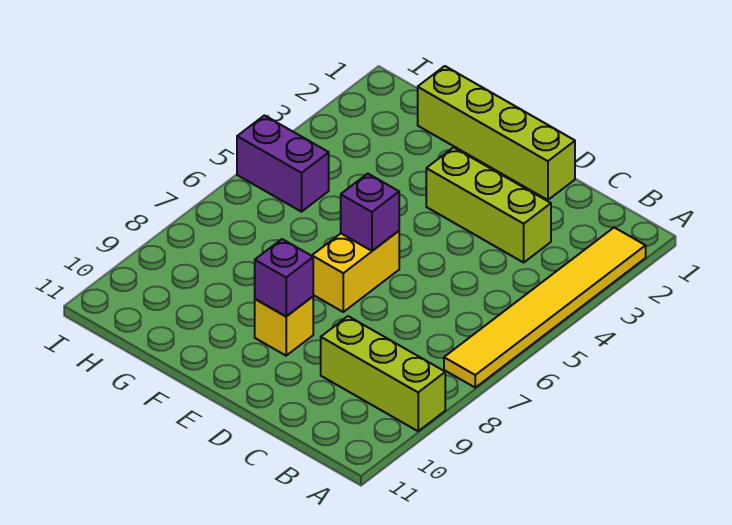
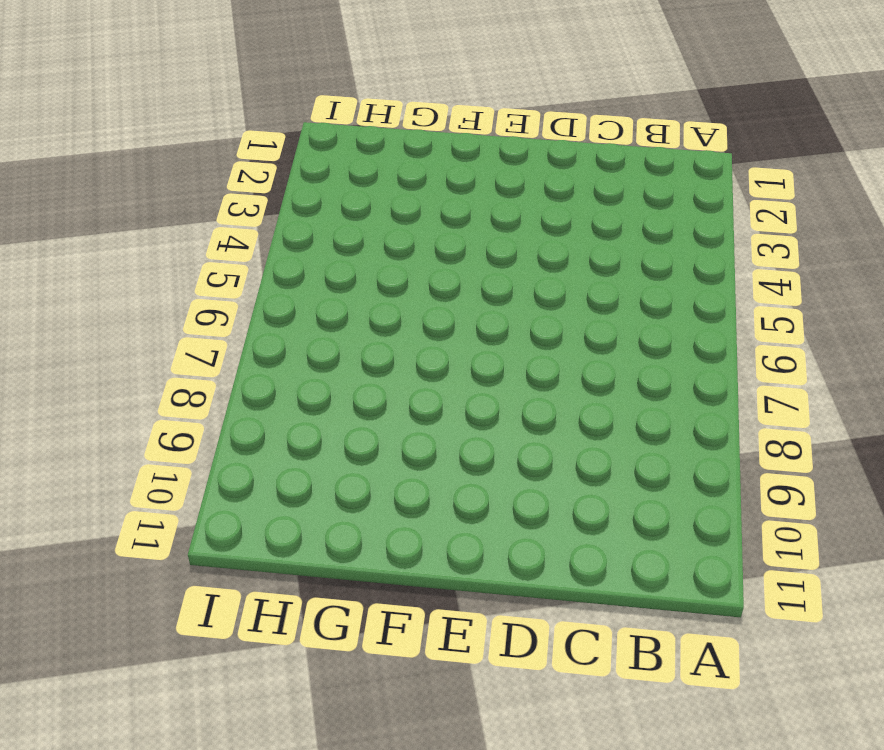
none -> yellow tile A2:A7 level 1
none -> lime brick A9:C9 level 1

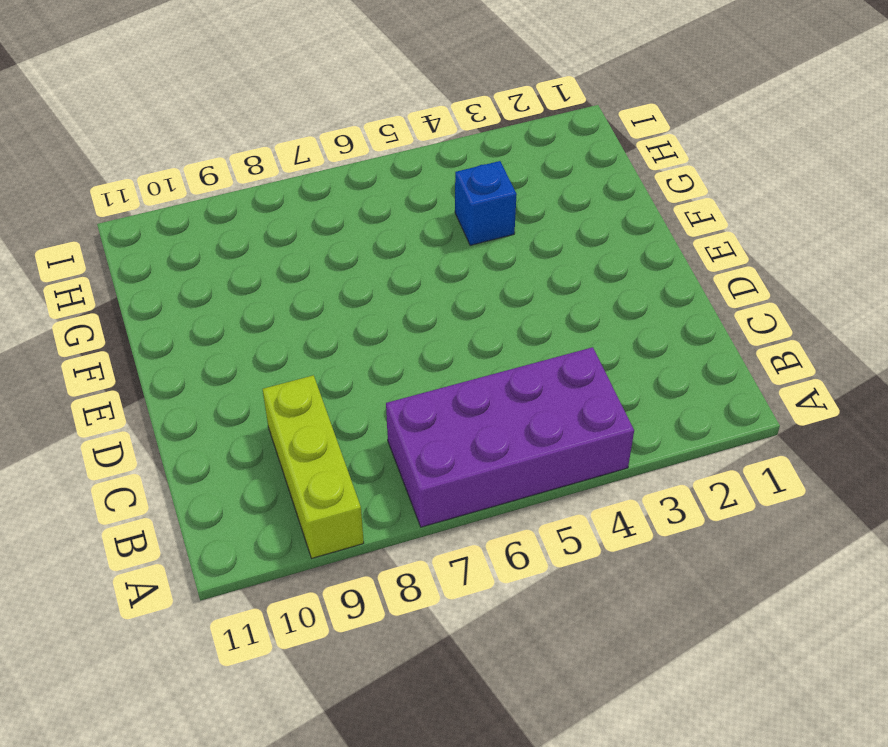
purple brick A4:B7 level 1 -> yellow tile A2:A7 level 1
blue brick G4 level 1 -> none
none -> lime brick C3:E3 level 1
none -> lime brick D1:G1 level 1

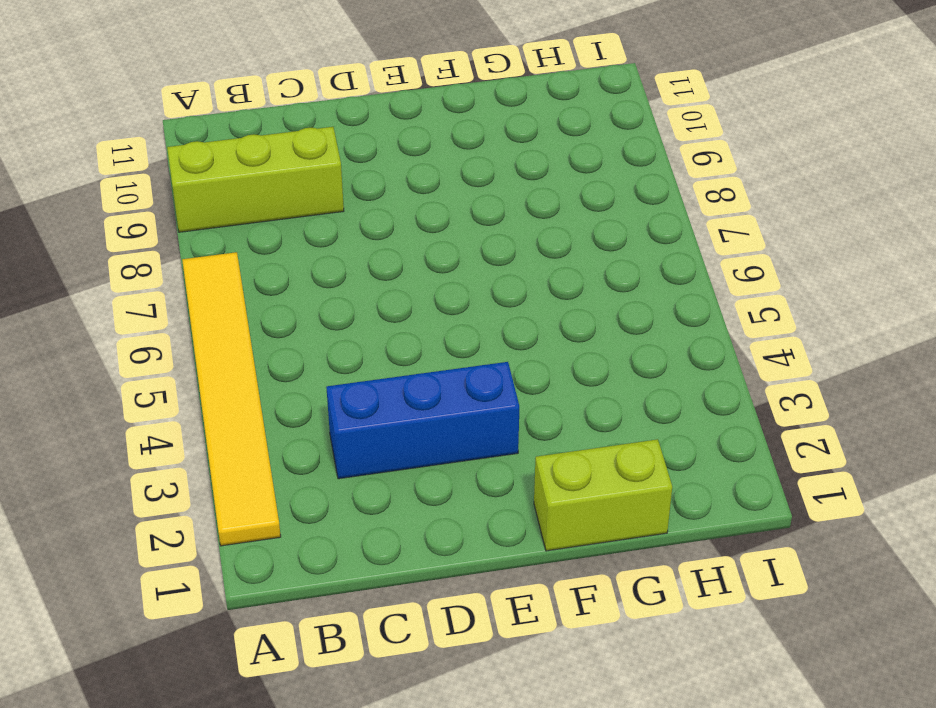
blue brick C3:E3 level 1 -> lime brick C3:E3 level 1
lime brick F1:G1 level 1 -> lime brick D1:G1 level 1
none -> yellow brick E6:E7 level 1
none -> yellow brick E9 level 1

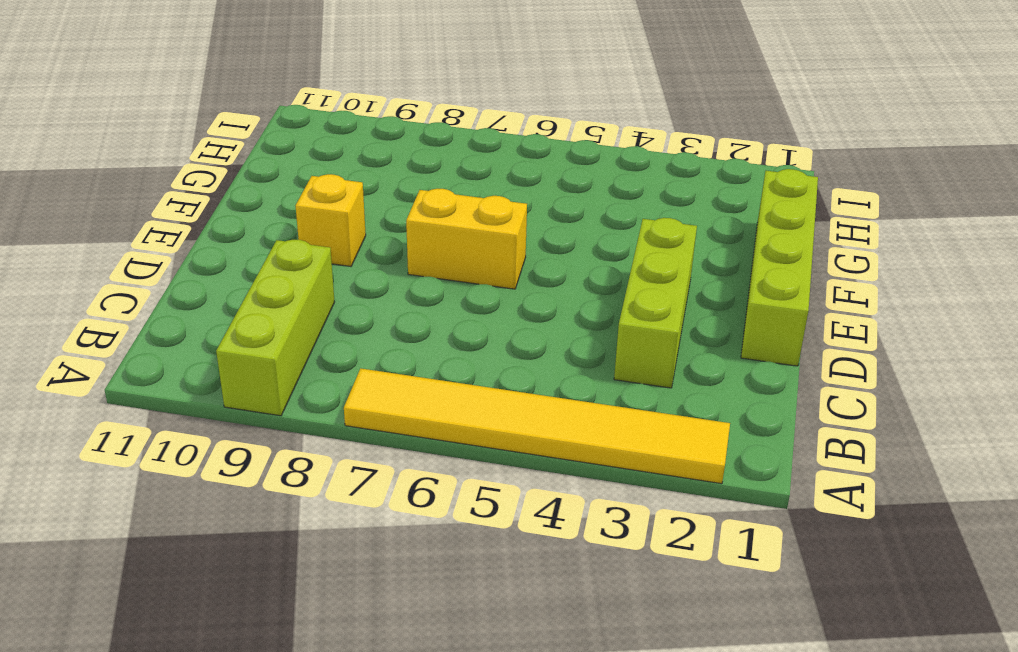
none -> purple brick H5:I5 level 1
none -> purple brick E6 level 2

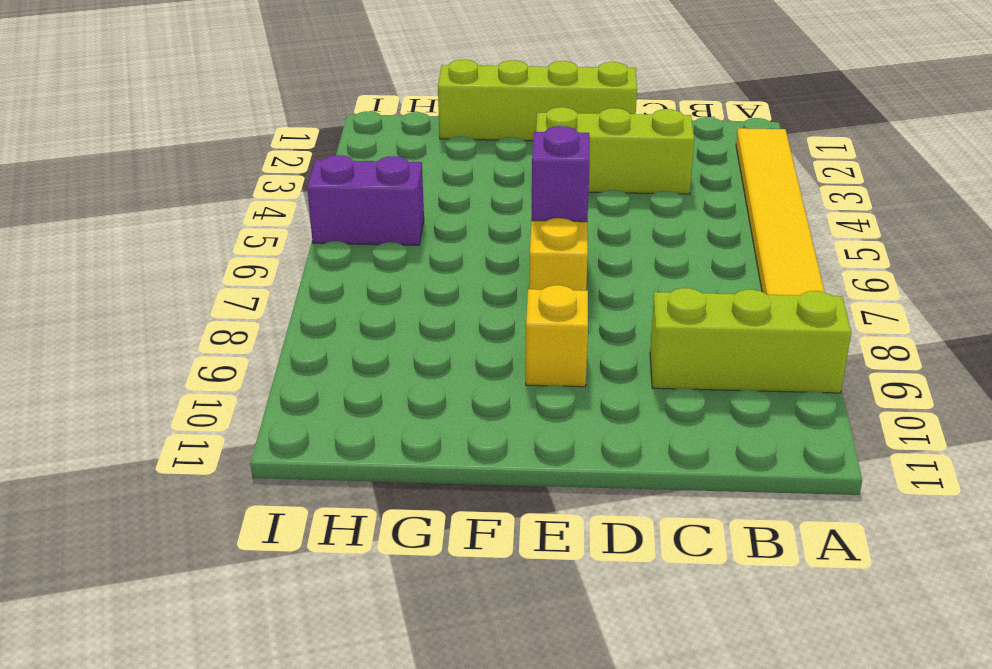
none -> purple brick E9 level 2

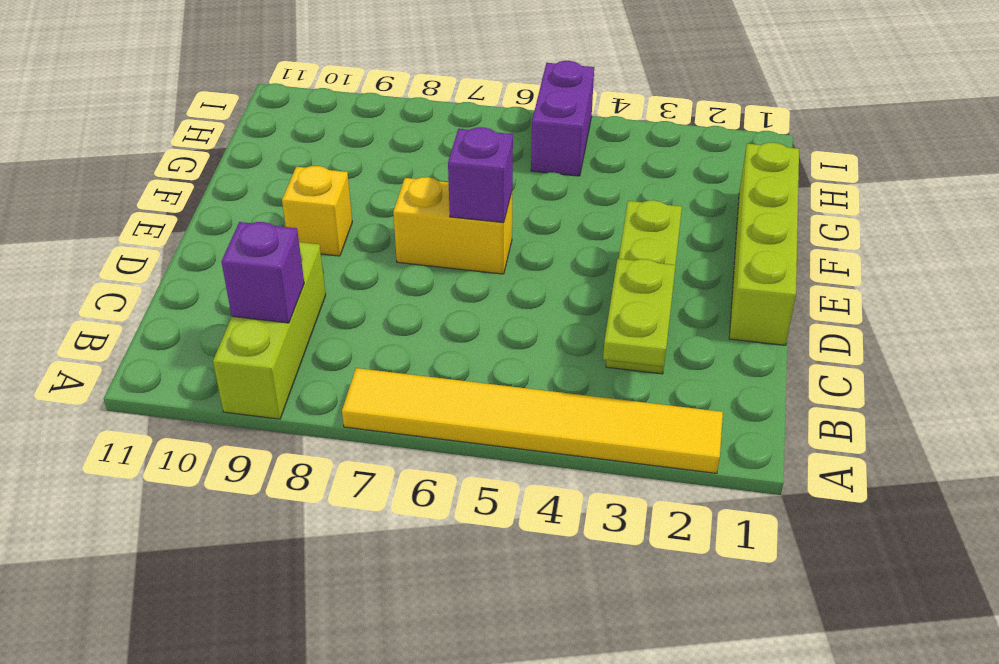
lime plate B3:C3 level 2 -> none
purple brick B9 level 2 -> purple brick E9 level 2

